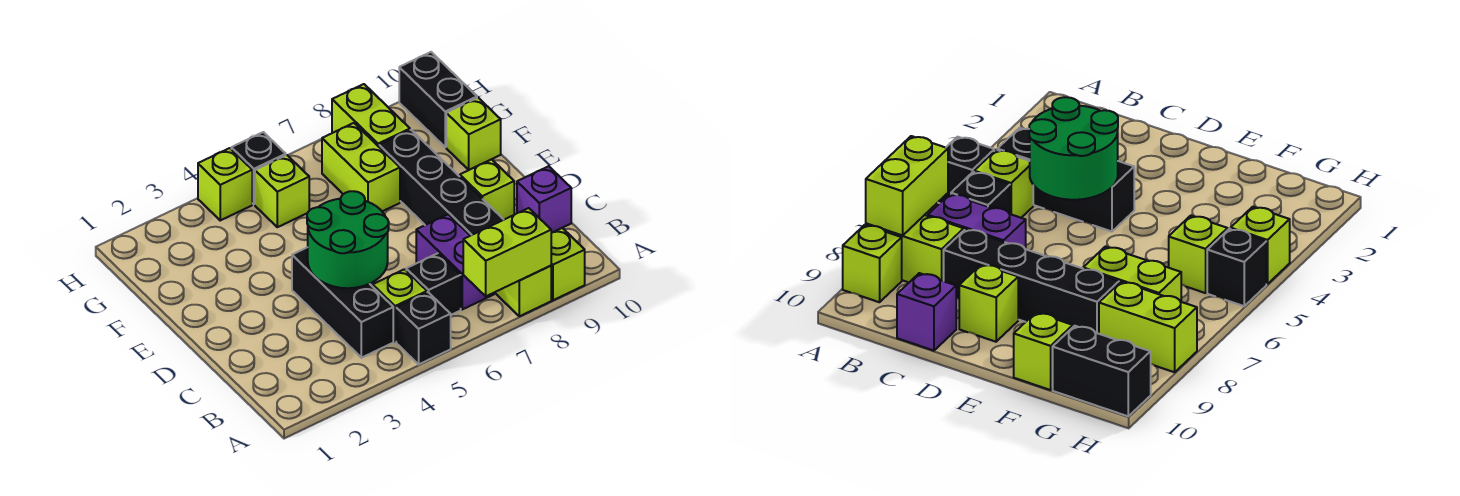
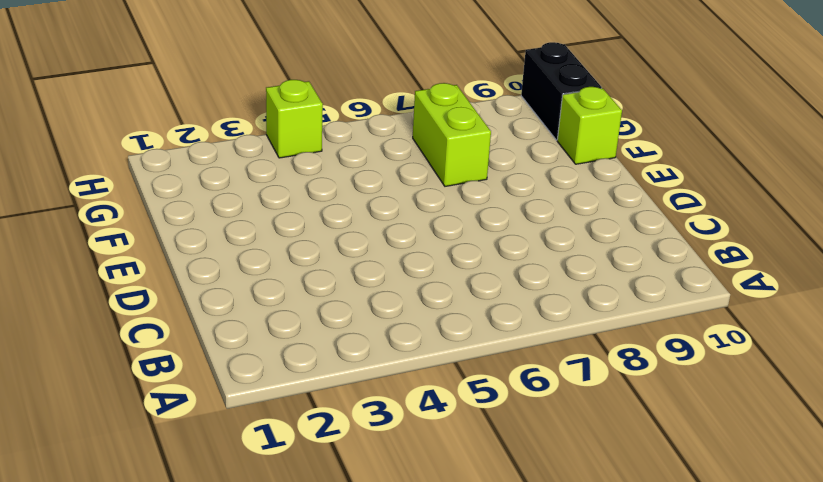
none -> black brick A5 level 1
none -> lime brick A8:B8 level 1
none -> lime brick A9 level 1

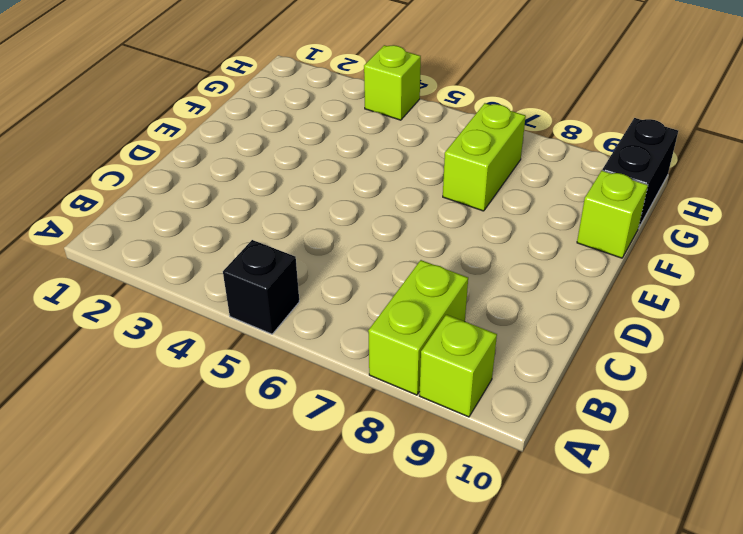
none -> black brick B4:D4 level 1
none -> lime brick B5 level 1
none -> black brick B6 level 1

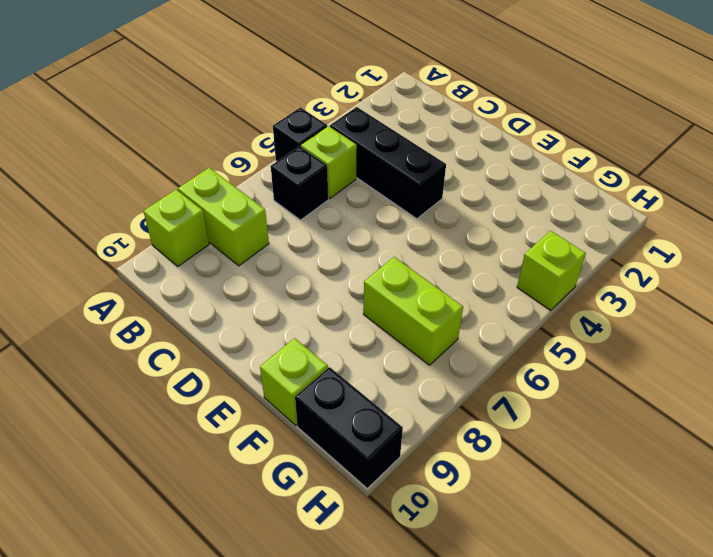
none -> purple brick B7:C7 level 1
none -> black brick C8:F8 level 1
none -> purple brick C10 level 1

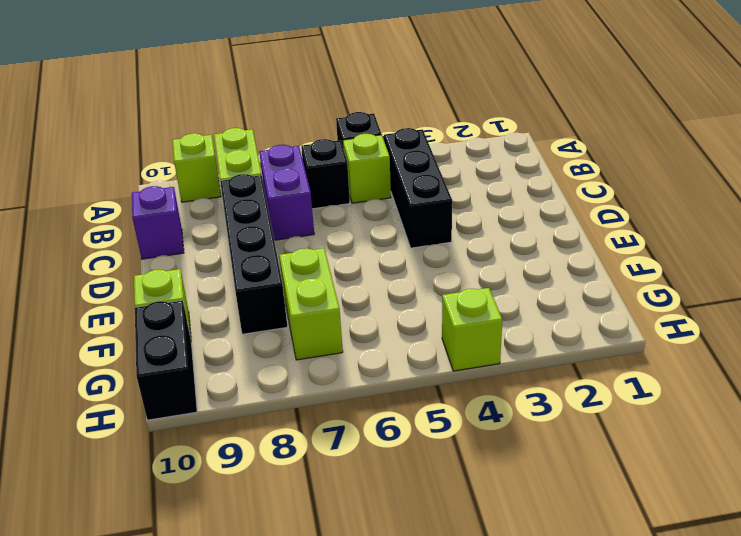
none -> lime brick D9 level 1
none -> lime brick G5 level 1
none -> lime brick G8:H8 level 1

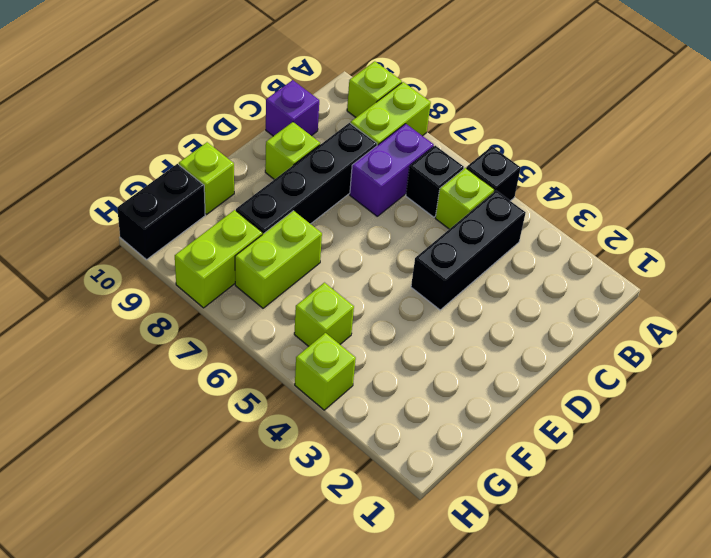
none -> black brick H5 level 1
none -> lime brick A7:A8 level 2
none -> green round brick C4:D5 level 2

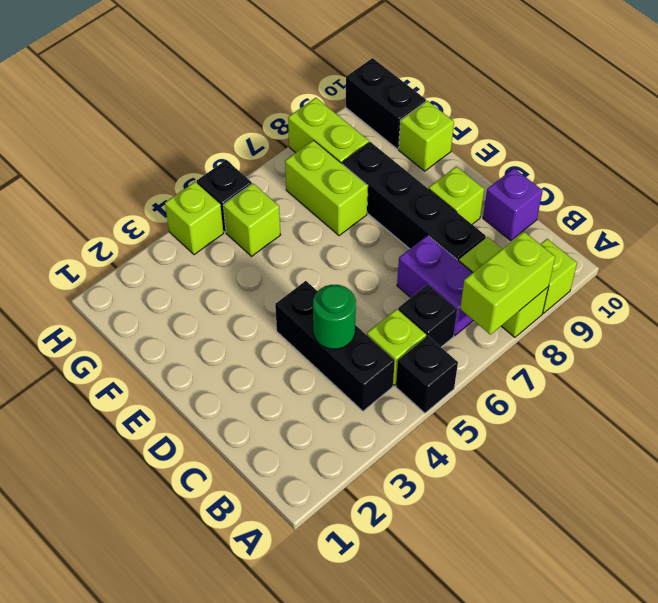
green round brick C4 level 2 -> green round brick C4:D5 level 2

